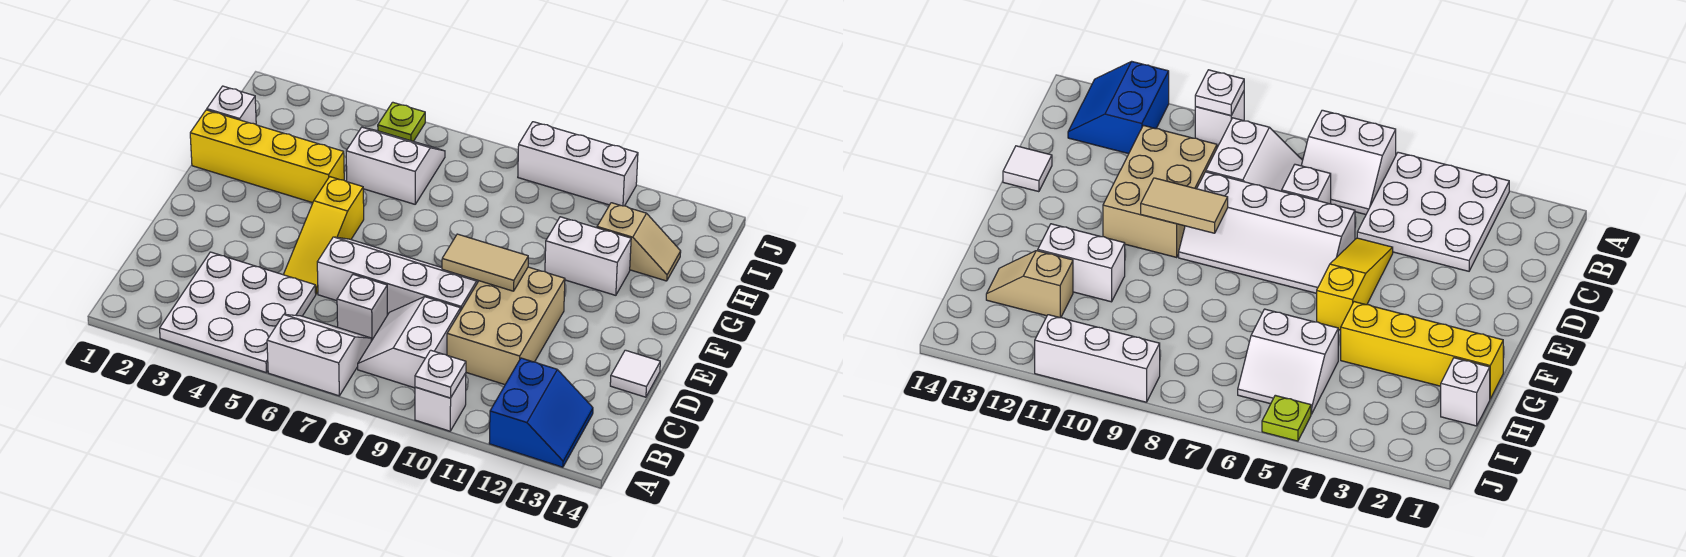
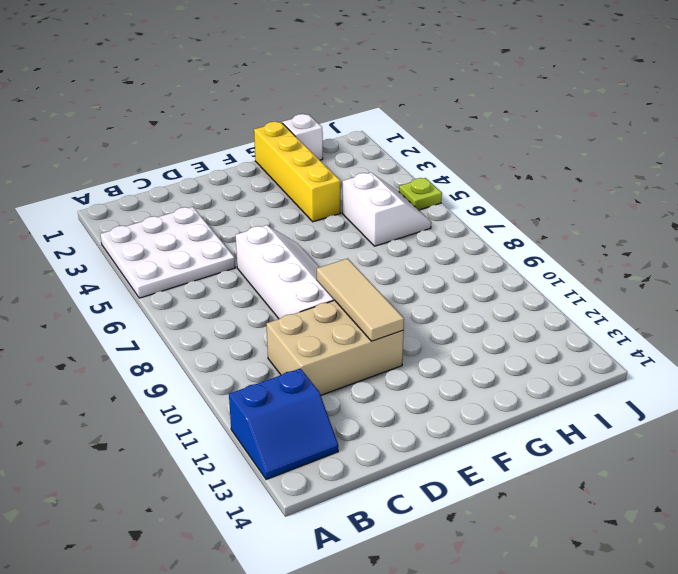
tan tile E9:E11 level 2 -> tan tile E9:E10 level 2
none -> white slope A6:B7 level 1 top A
none -> white brick A10 level 1
none -> white slope B8:C9 level 1 top 9

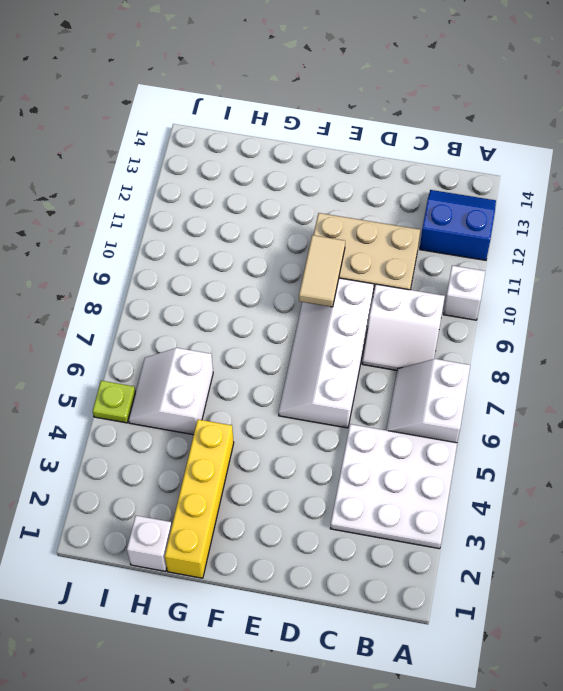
none -> white brick C7 level 1
none -> yellow slope D5:F5 level 1 top F
none -> white tile D14 level 1

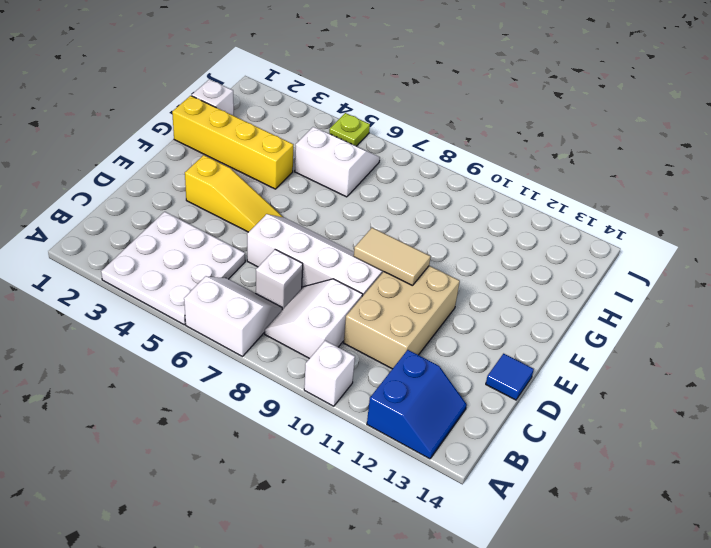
blue tile D14 level 1 -> white tile D14 level 1
yellow slope E3:E5 level 1 top 3 -> yellow slope D5:F5 level 1 top F
none -> white brick G11:G12 level 1
none -> tan slope H12:H13 level 1 top 12
none -> white brick J9:J11 level 1

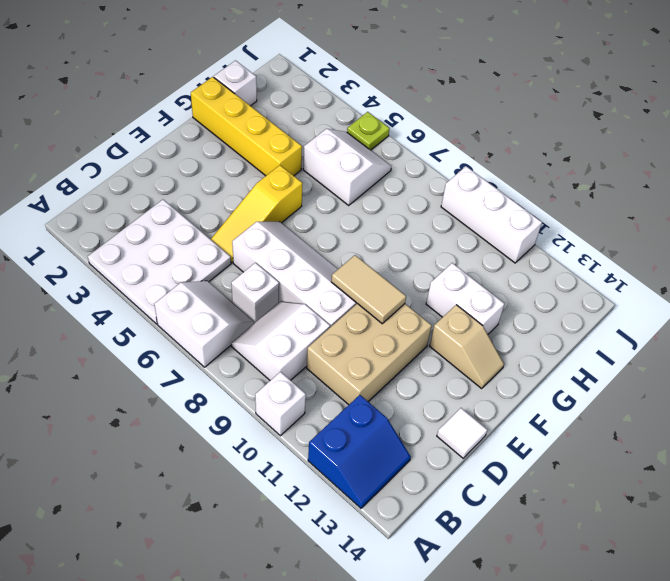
tan slope F12:F13 level 1 top 12 -> tan slope H12:H13 level 1 top 12
none -> white plate A10 level 2

